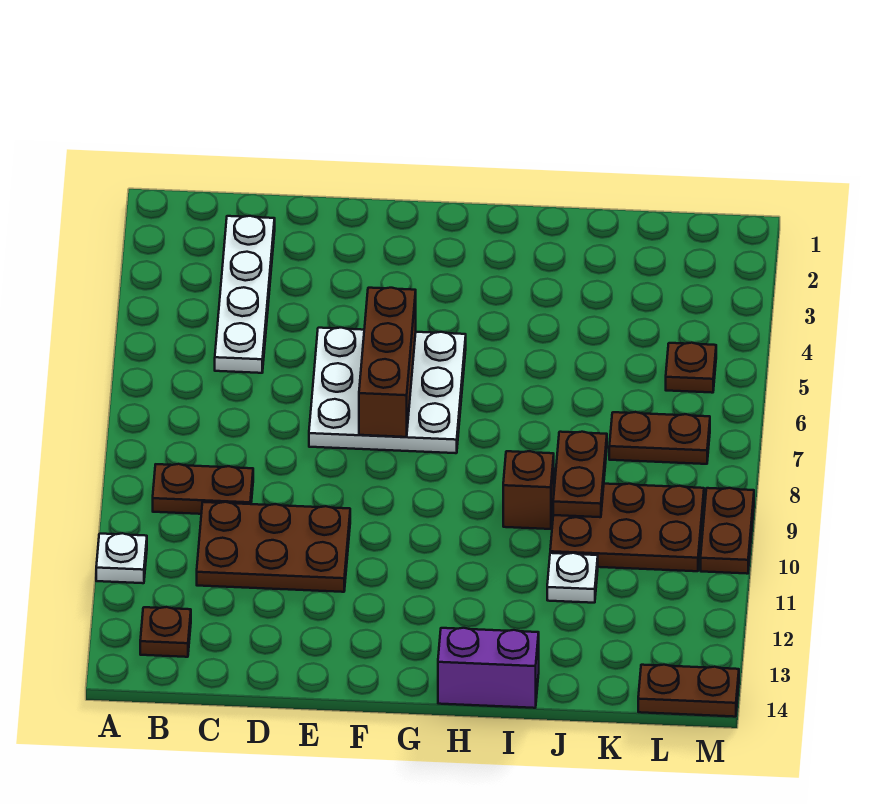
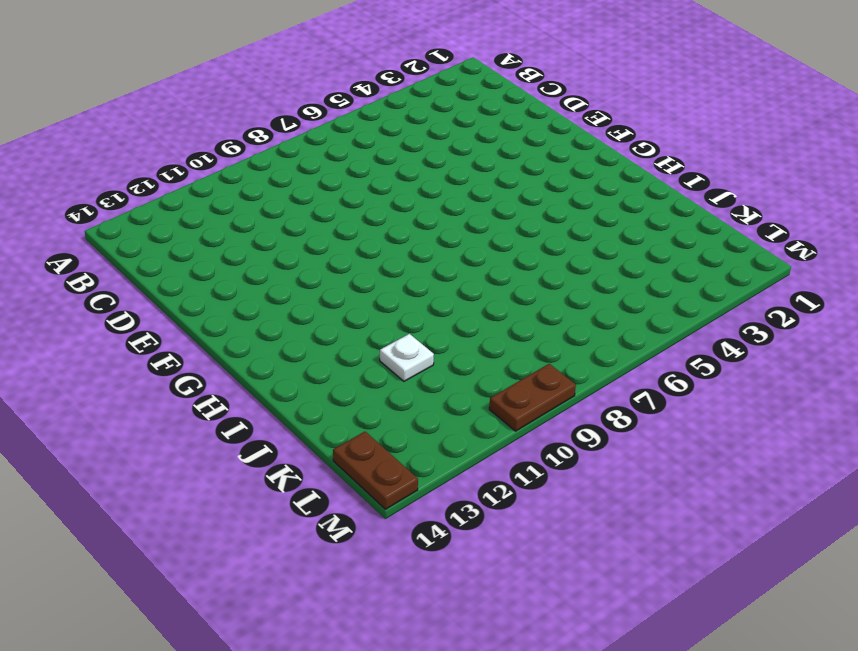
none -> white plate A11 level 1
none -> brown plate B9:C9 level 1
none -> brown plate B13 level 1

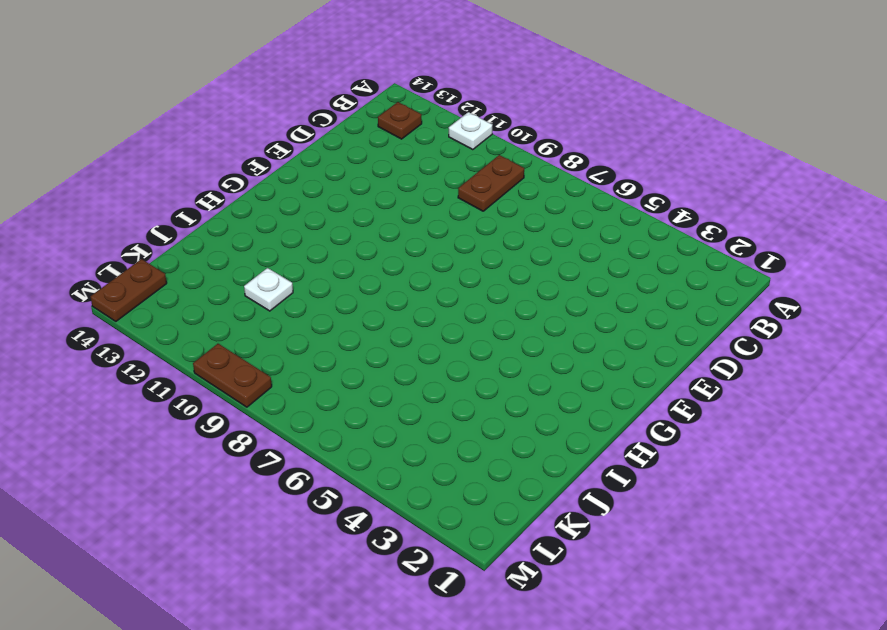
none -> white plate C2:C5 level 1
none -> brown plate C10:E11 level 1
none -> white plate E5:G7 level 1

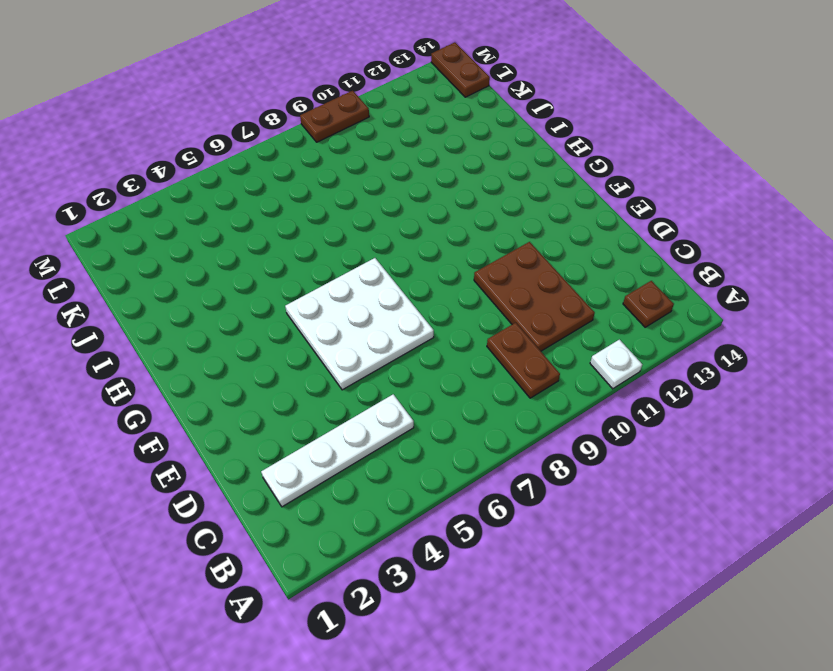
none -> purple brick H14:I14 level 1
none -> brown brick I9 level 1
none -> brown plate J9:L10 level 1

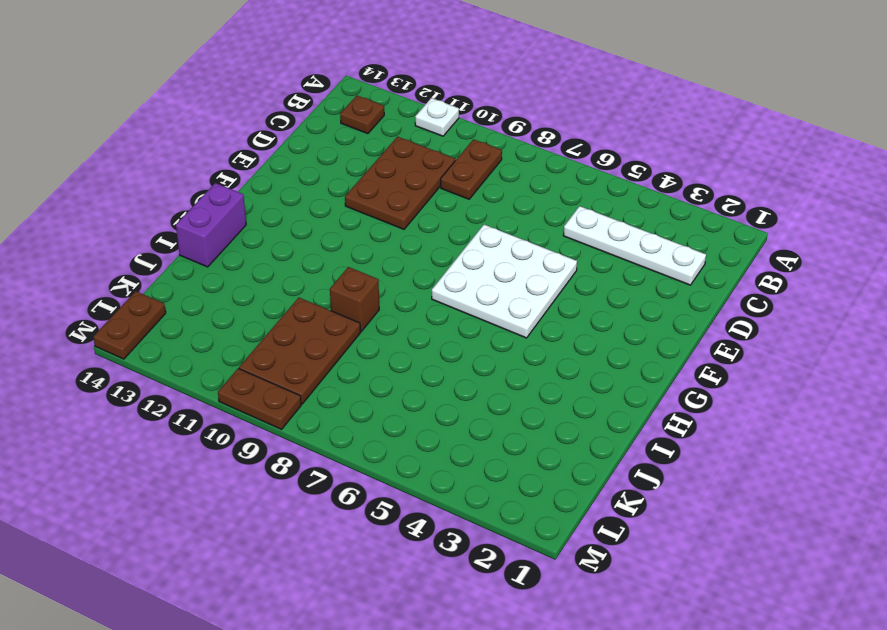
none -> white plate J11 level 1
none -> brown plate K7:L7 level 1
none -> brown plate L5 level 1

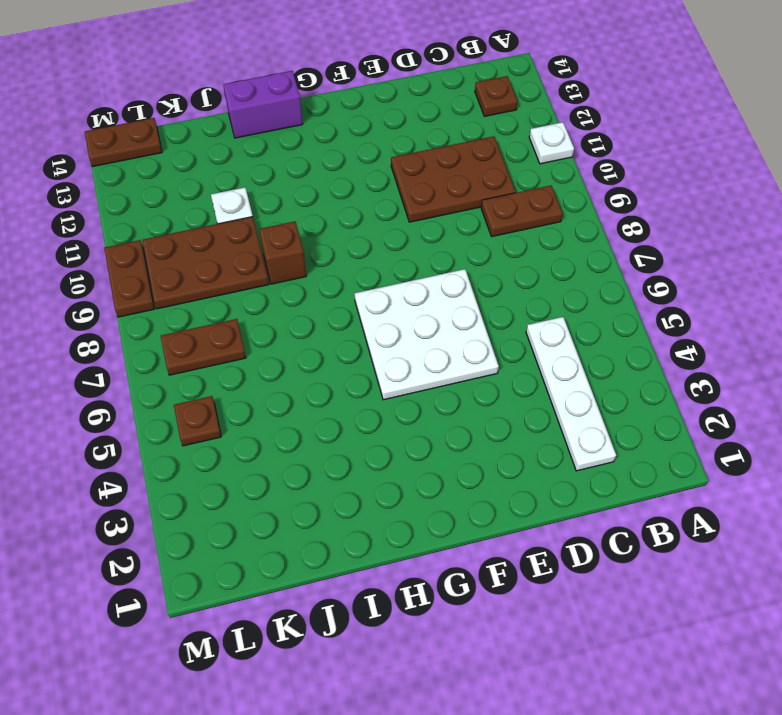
none -> brown brick F5:F7 level 2
none -> brown plate J8:J9 level 2

